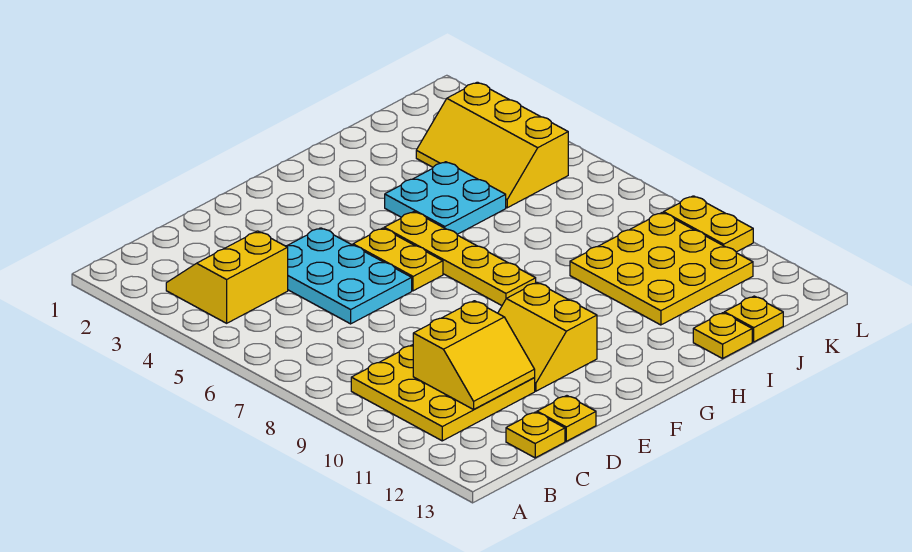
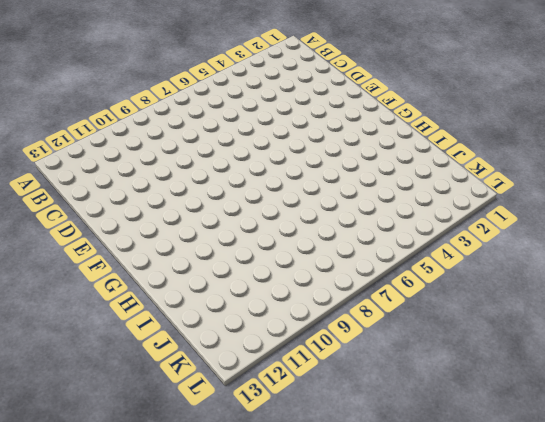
none -> yellow slope B3:C4 level 1 top 4
none -> yellow plate B9:D11 level 1
none -> yellow plate C13 level 1

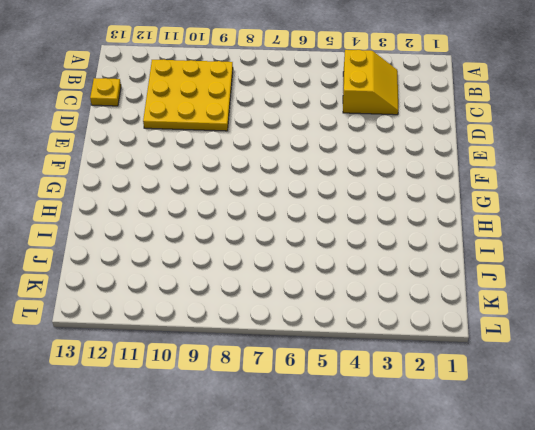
none -> cyan plate D4:E6 level 1
none -> yellow plate D13 level 1
none -> yellow slope E10:F11 level 1 top F

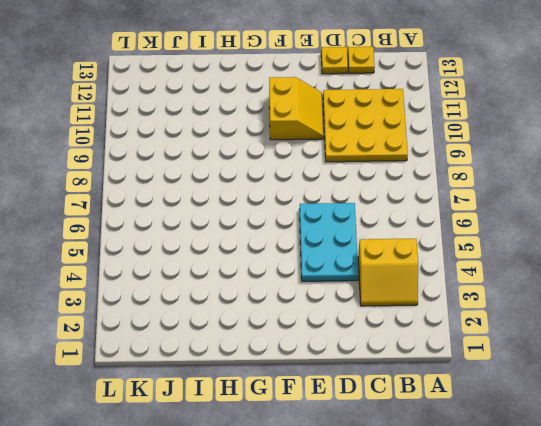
none -> yellow plate F5:F6 level 1
none -> yellow plate G5:G8 level 1
none -> cyan plate H4:I5 level 1

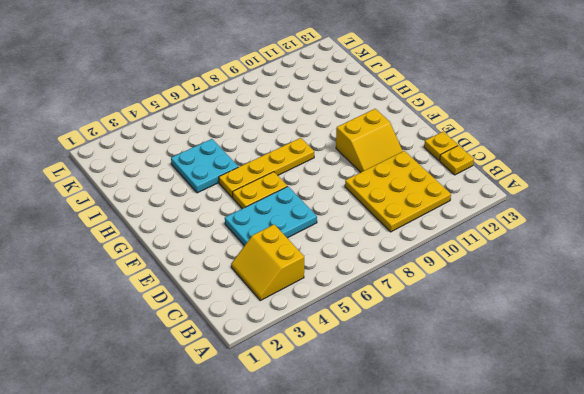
none -> yellow plate I9:K11 level 1
none -> yellow plate I13 level 1
none -> yellow slope J3:K5 level 1 top K

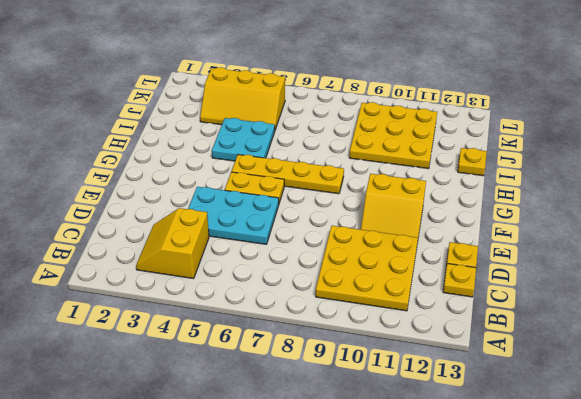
none -> yellow plate J13 level 1
none -> yellow plate L9:L10 level 1
none -> yellow slope C10:D11 level 2 top 10

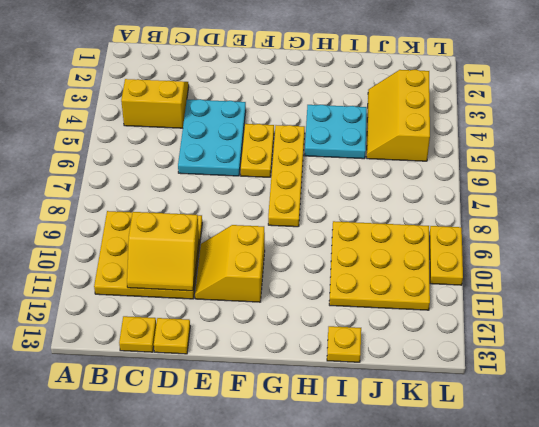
none -> yellow plate J13 level 1

